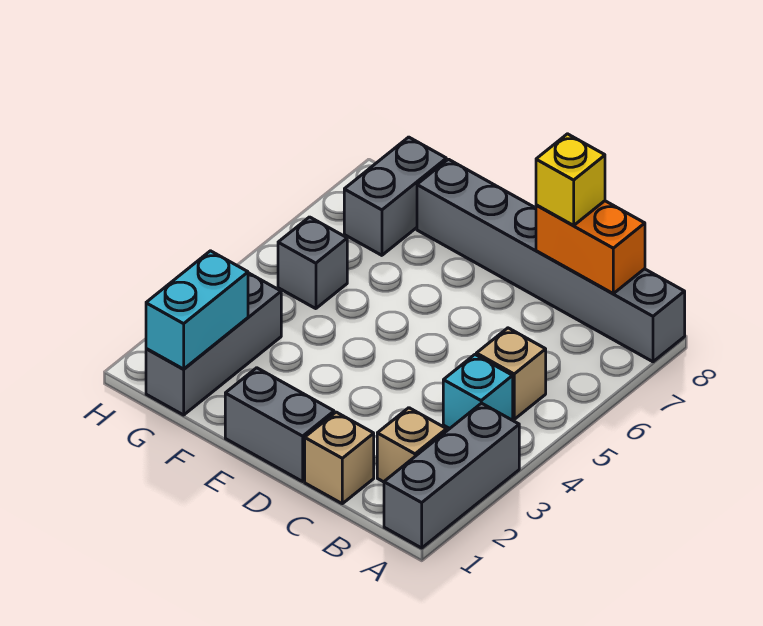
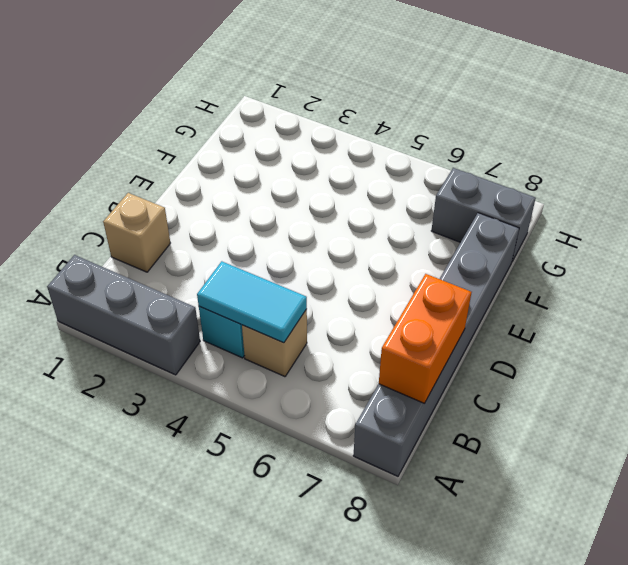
cyan tile B4:B5 level 2 -> none
none -> tan brick B2 level 1
none -> grey brick D1:E1 level 1
none -> grey brick G1:G3 level 1

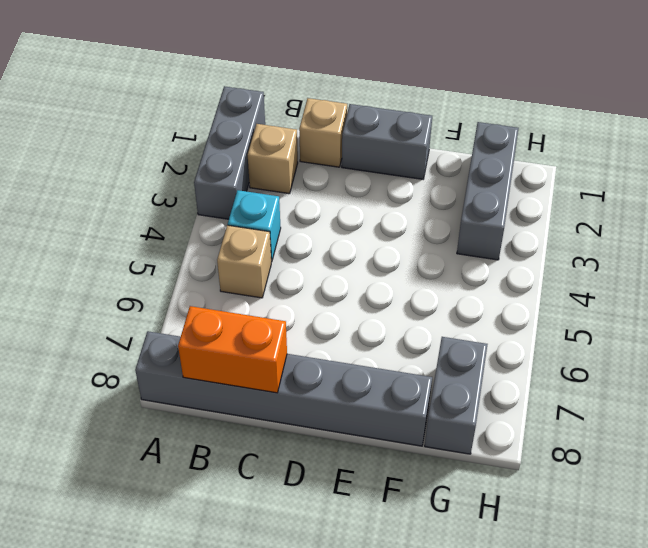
none -> grey brick G5 level 1
none -> cyan brick G1:G2 level 2
none -> yellow brick C8 level 3

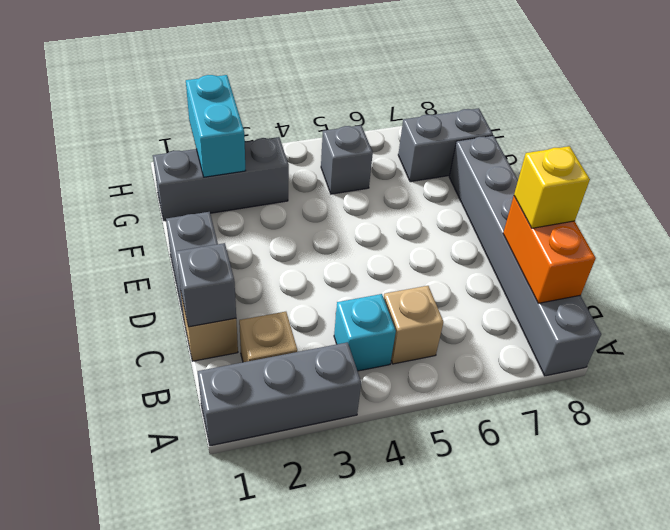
grey brick C1 level 2 -> none
cyan brick G2:H2 level 2 -> cyan brick G1:G2 level 2

